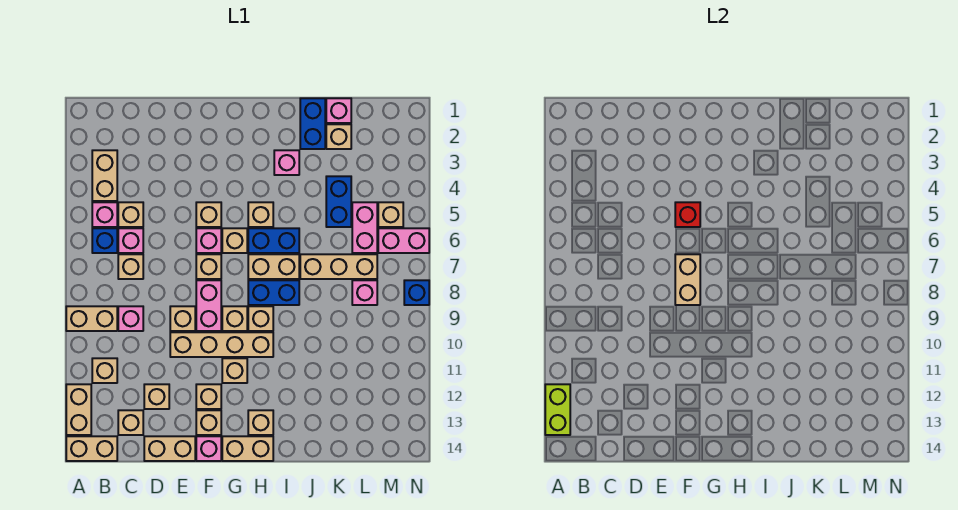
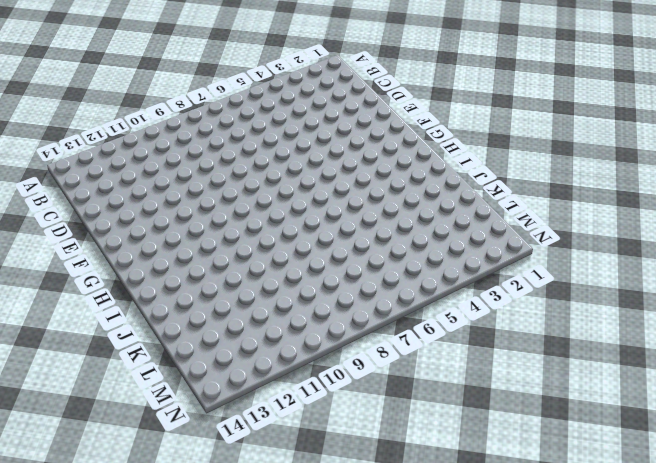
none -> tan brick A9:B9 level 1
none -> tan brick A12:A13 level 1
none -> tan brick A14:B14 level 1
none -> tan brick B3:B4 level 1

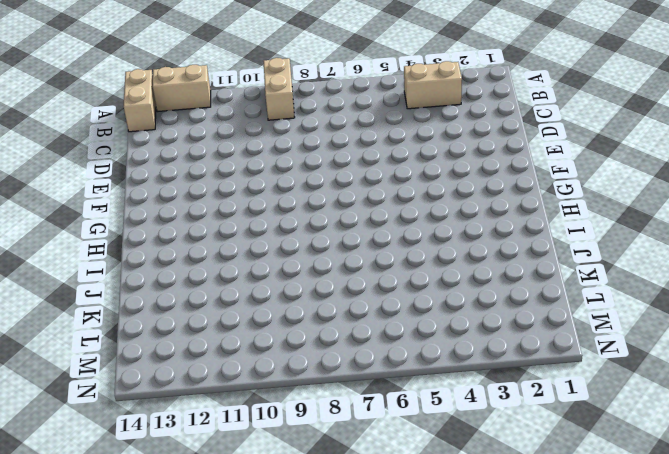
none -> pink brick B5 level 1
none -> blue brick B6 level 1
none -> tan brick B11 level 1
none -> tan brick C5 level 1

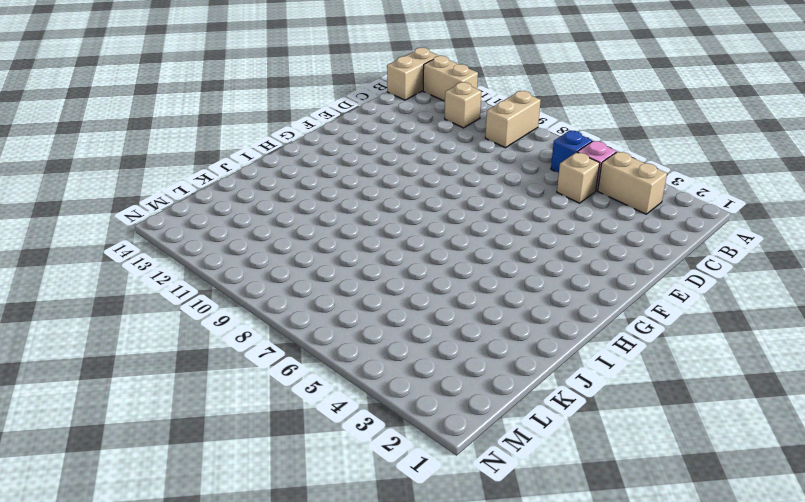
none -> pink brick C6 level 1
none -> tan brick C7 level 1
none -> pink brick C9 level 1
none -> tan brick C13 level 1

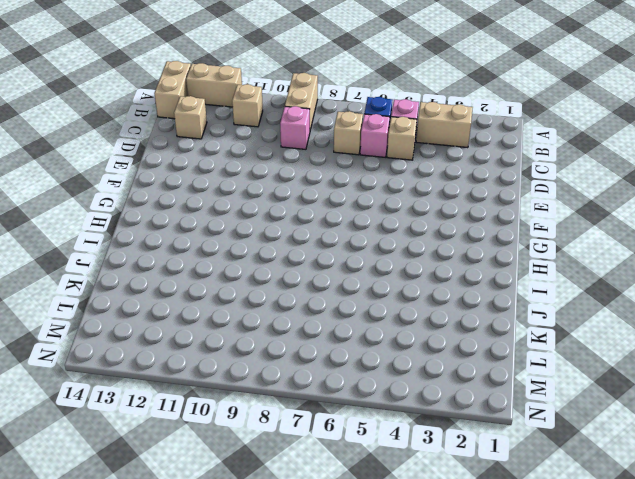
none -> tan brick D12 level 1
none -> tan brick D14:E14 level 1
none -> tan brick E9 level 1
none -> tan brick E10:H10 level 1

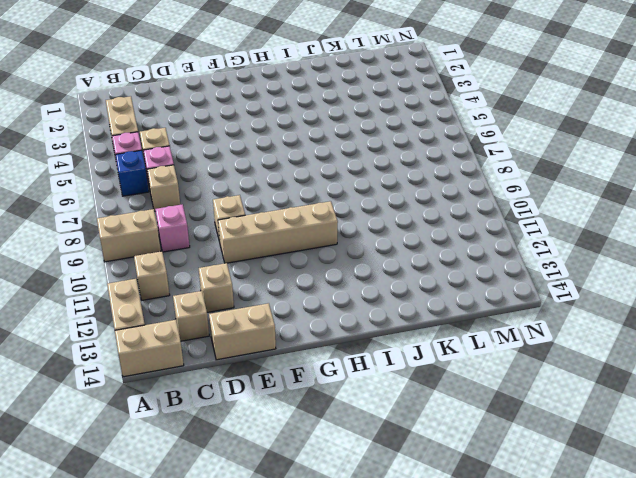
none -> tan brick F5 level 1
none -> pink brick F6 level 1
none -> tan brick F7 level 1
none -> pink brick F8:F9 level 1

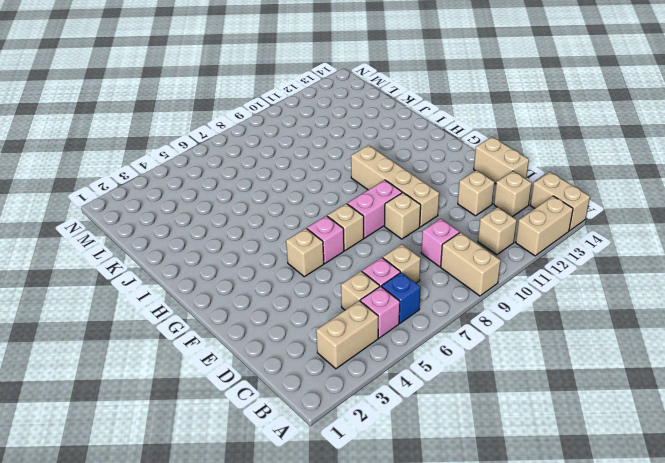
none -> tan brick F12 level 1
none -> tan brick F13 level 1
none -> pink brick F14 level 1
none -> tan brick G6 level 1

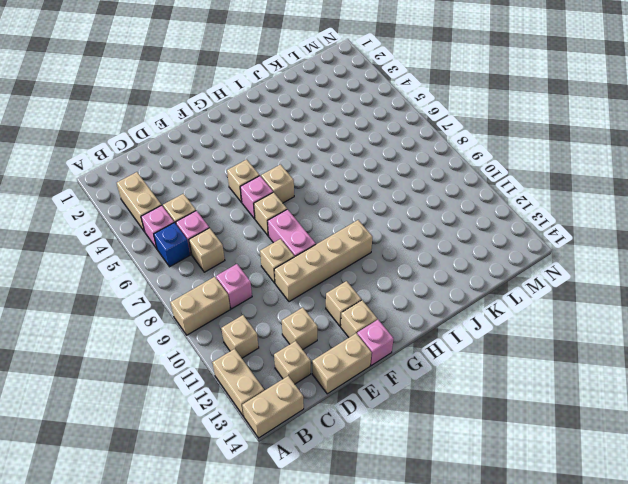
none -> tan brick G9 level 1
none -> tan brick G11 level 1
none -> tan brick G14:H14 level 1
none -> tan brick H5 level 1

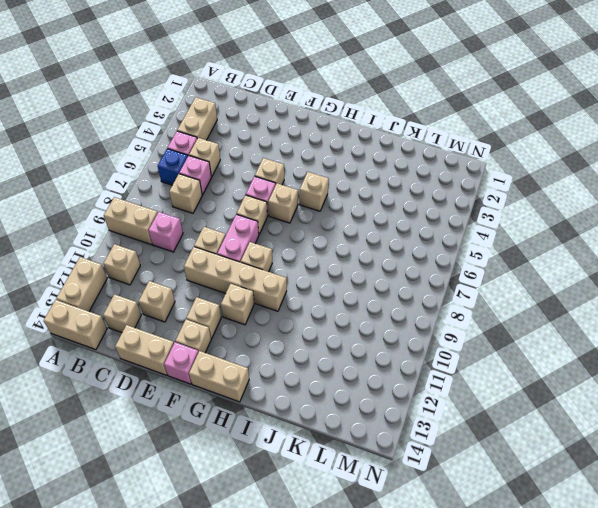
none -> blue brick H6:I6 level 1
none -> tan brick H7:I7 level 1
none -> blue brick H8:I8 level 1
none -> tan brick H9 level 1

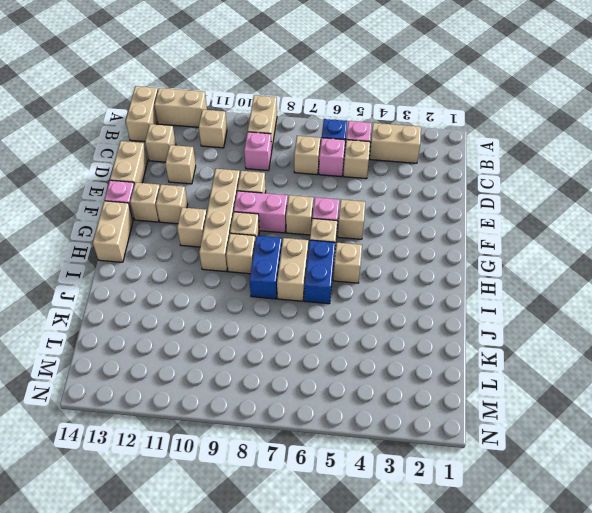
none -> tan brick H13 level 1
none -> pink brick I3 level 1
none -> blue brick J1:J2 level 1
none -> tan brick J7:L7 level 1

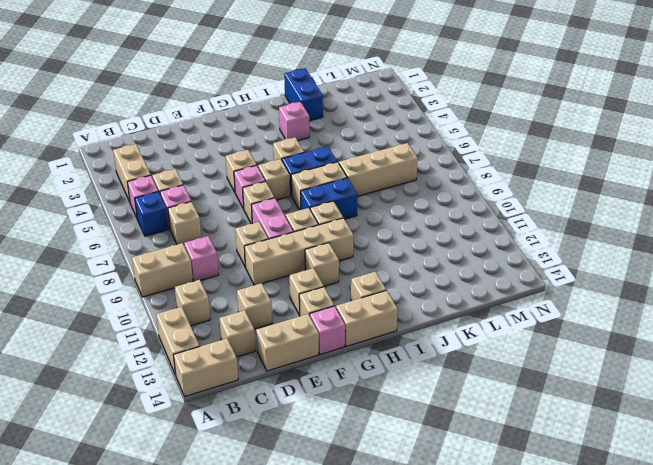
none -> pink brick K1 level 1
none -> tan brick K2 level 1
none -> blue brick K4:K5 level 1
none -> pink brick L5:L6 level 1

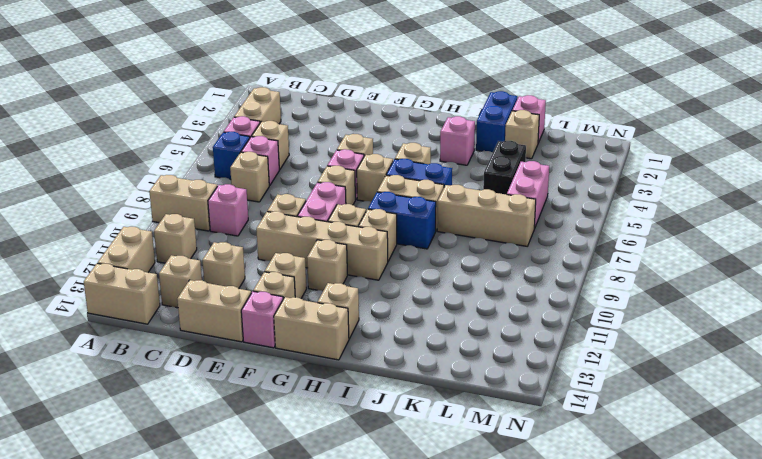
black brick K4:K5 level 1 -> blue brick K4:K5 level 1
none -> pink brick L8 level 1
none -> tan brick M5 level 1
none -> pink brick M6:N6 level 1
none -> blue brick N8 level 1

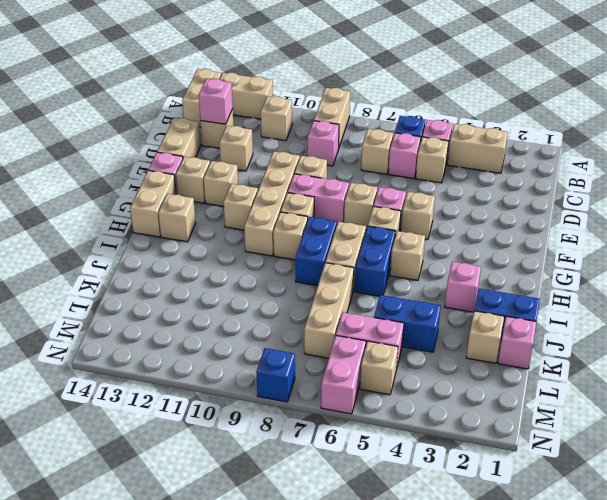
pink brick C13 level 2 -> pink brick L8 level 1
none -> lime brick A12:A13 level 2
none -> red brick F5 level 2
none -> tan brick F7:F8 level 2

